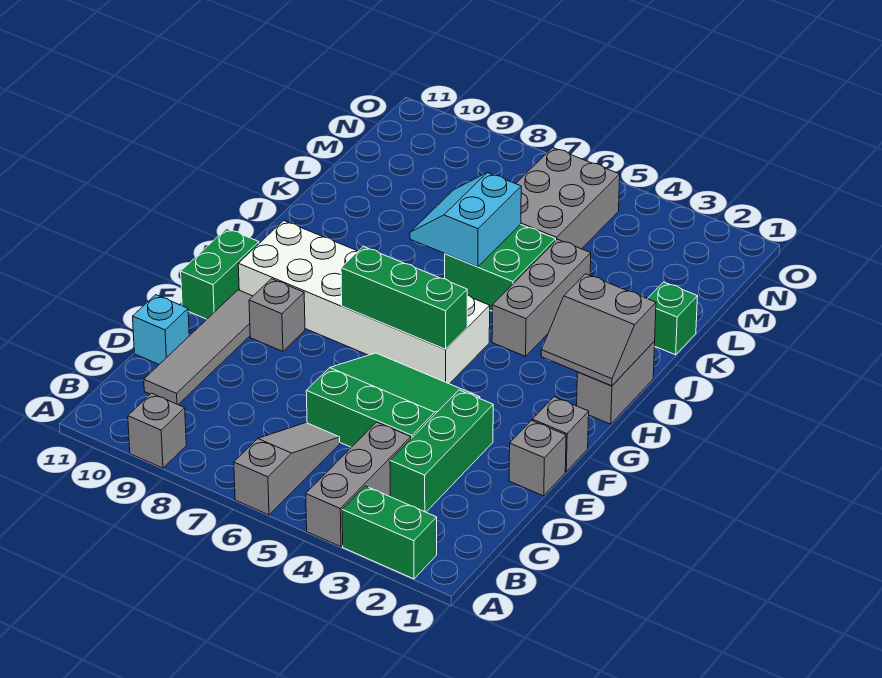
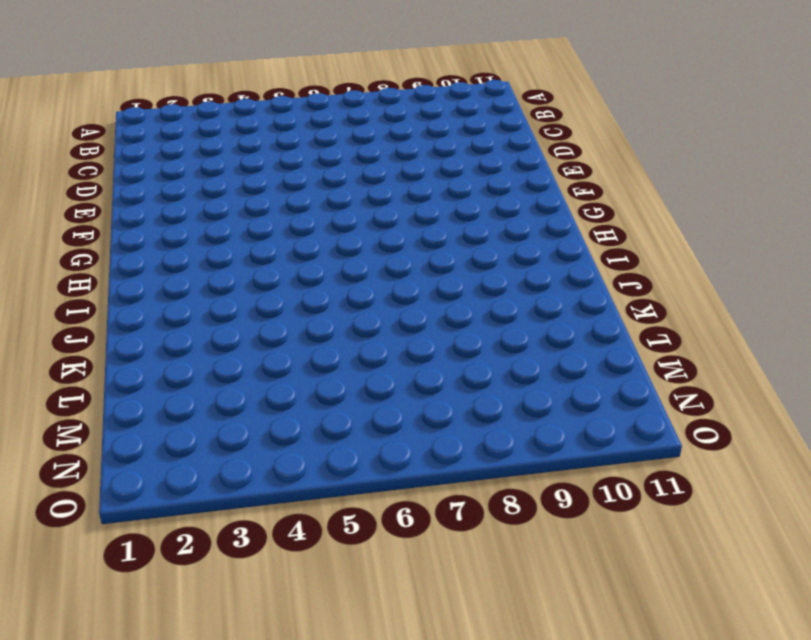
none -> green brick A2:A3 level 1
none -> grey brick A4:C4 level 1
none -> grey slope A6:C6 level 1 top A

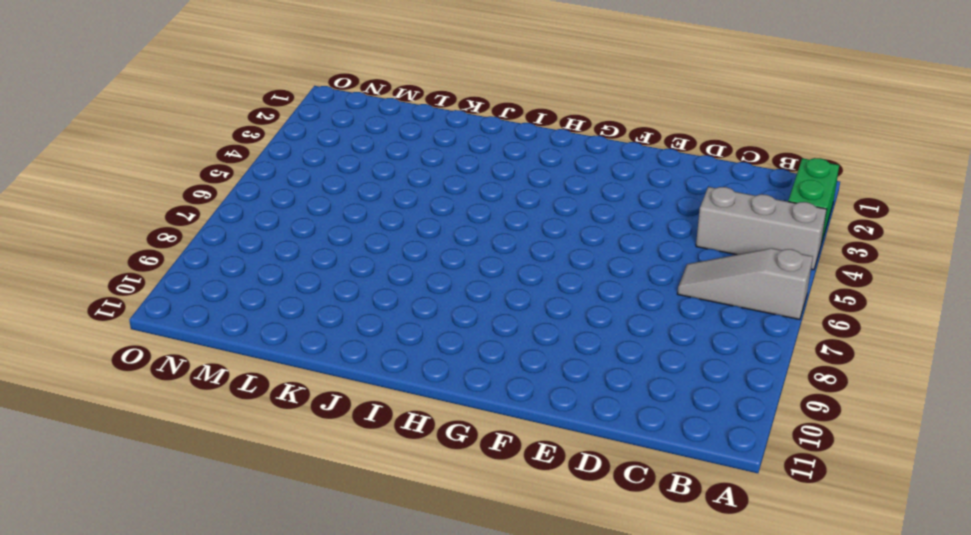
none -> grey brick A9 level 1
none -> green brick C3:E3 level 1
none -> grey tile C10:F10 level 1

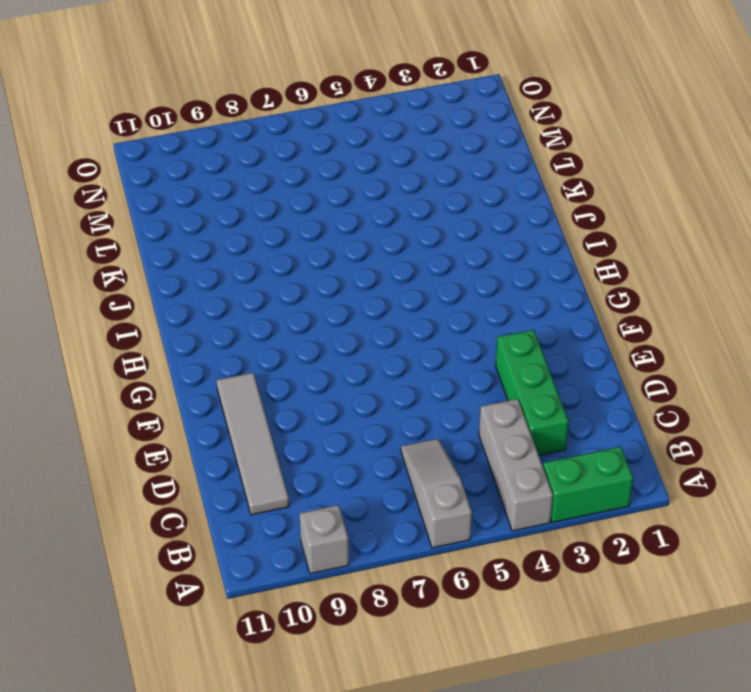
none -> green slope D4:F6 level 1 top D
none -> cyan brick D11 level 1
none -> grey brick E1 level 1

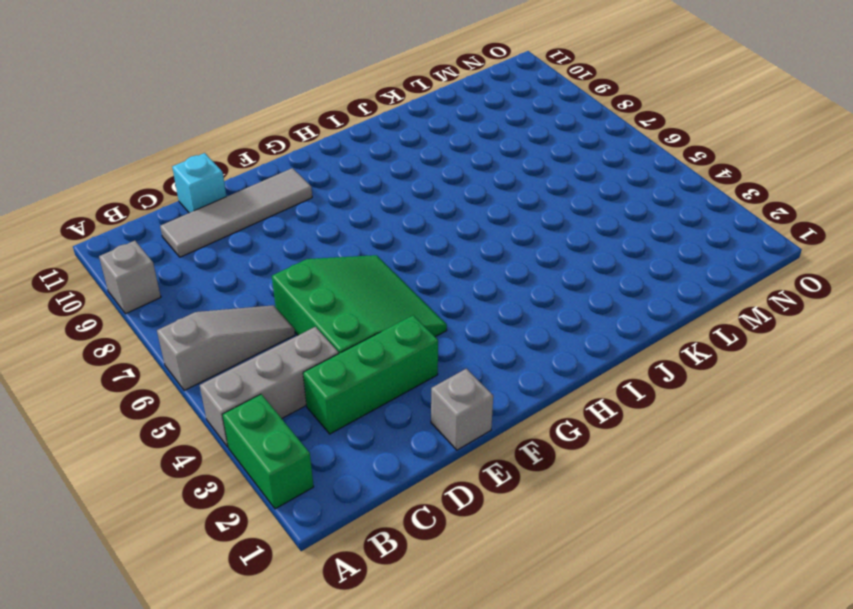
none -> grey brick F1 level 1
none -> grey brick F9 level 1
none -> green brick F11:G11 level 1

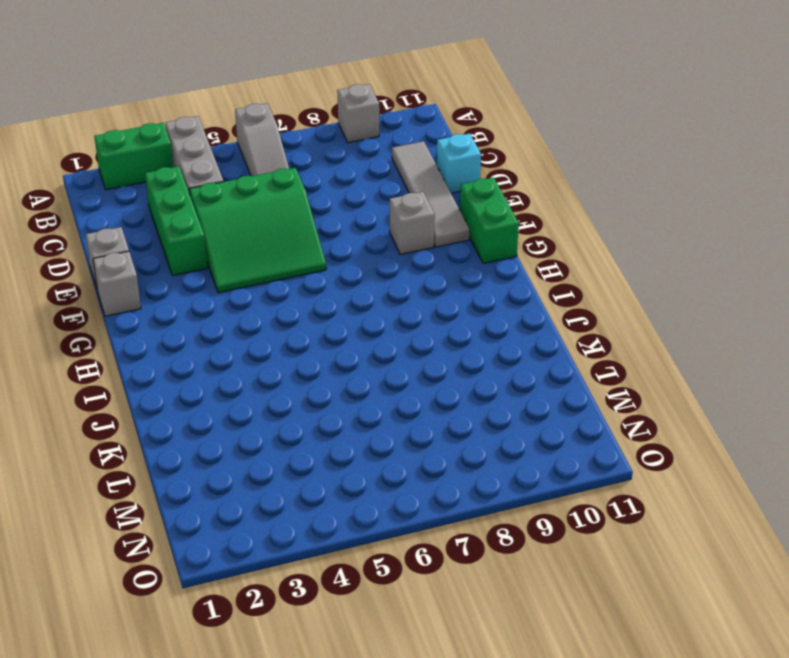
none -> white brick G5:H10 level 1
none -> grey brick H1:I1 level 1
none -> grey brick I4:K4 level 1

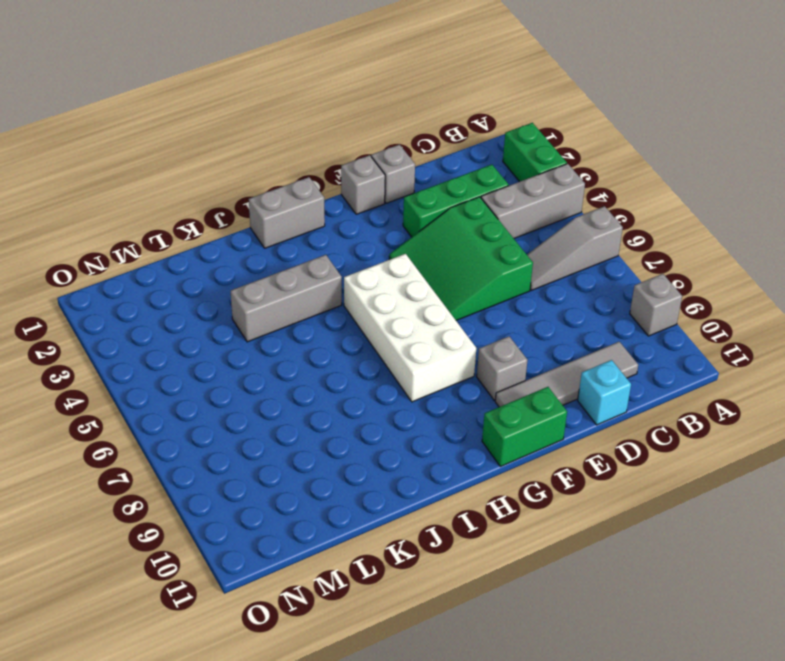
white brick G5:H8 level 1 -> white brick G5:H10 level 1
none -> green brick J5:K6 level 1
none -> green brick K1 level 1
none -> grey brick L5:N6 level 1

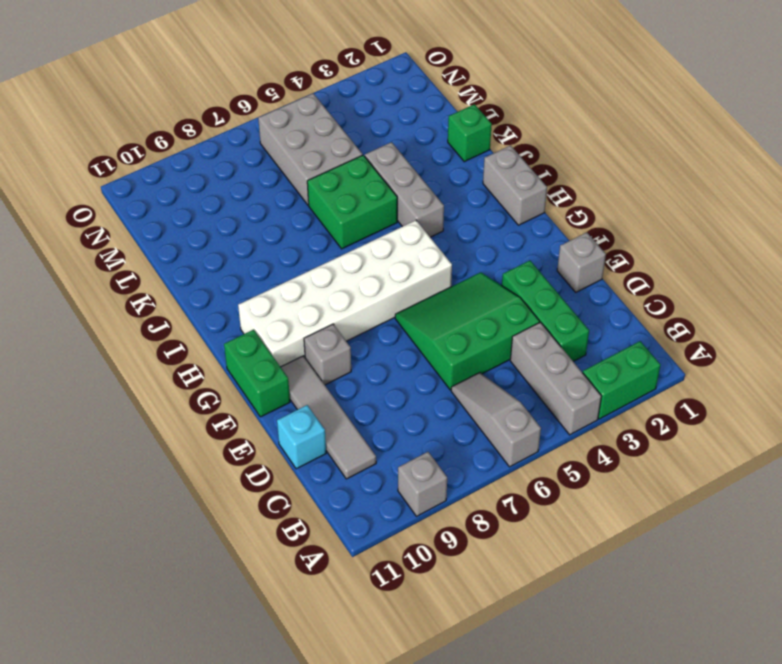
none -> grey brick F1 level 1
none -> green brick G5:G7 level 2
none -> grey slope H1:I2 level 2 top I

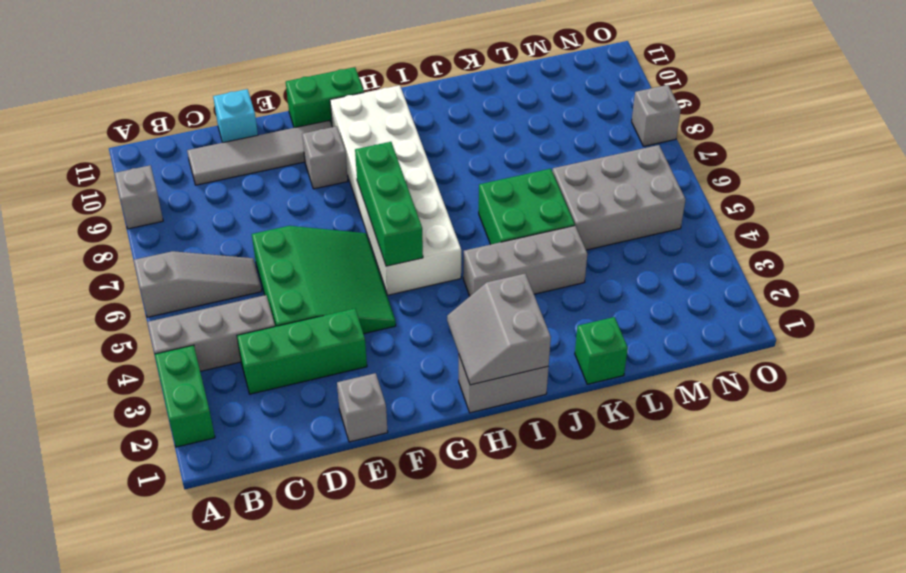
grey brick O8 level 1 -> grey brick F1 level 1
none -> cyan slope J6:K7 level 2 top 6

